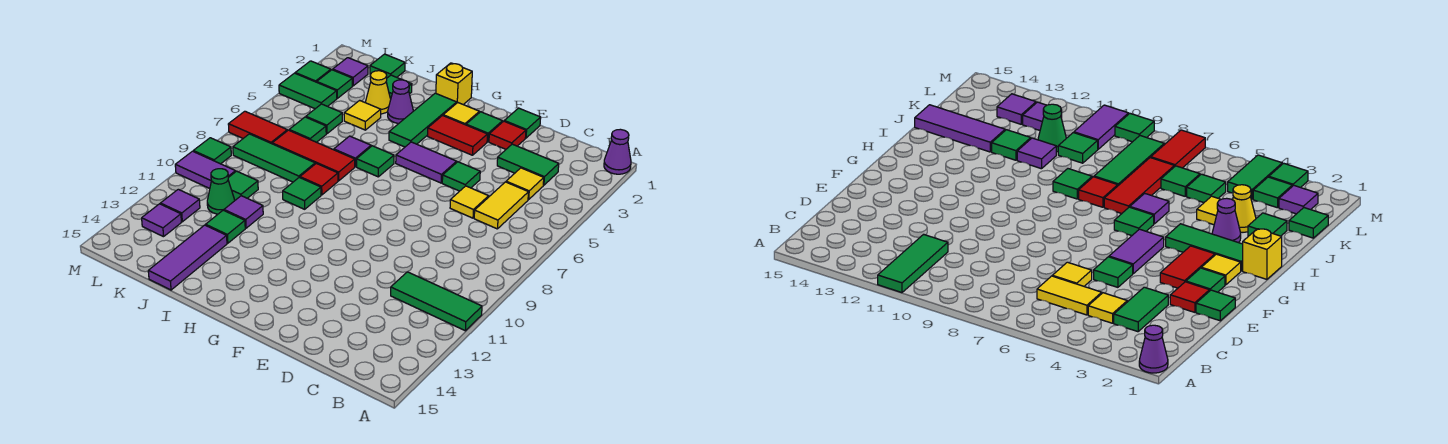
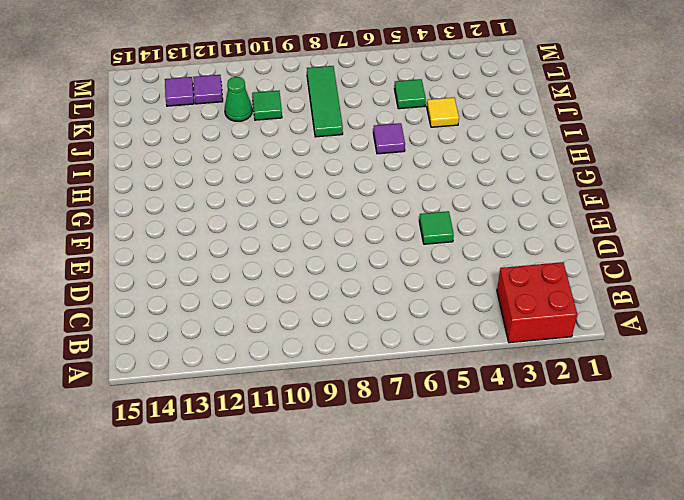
red brick A2:B3 level 1 -> none
none -> purple cone A1 level 1
none -> green tile A11:C11 level 1
none -> green tile C3:D3 level 1
none -> yellow tile C4 level 1

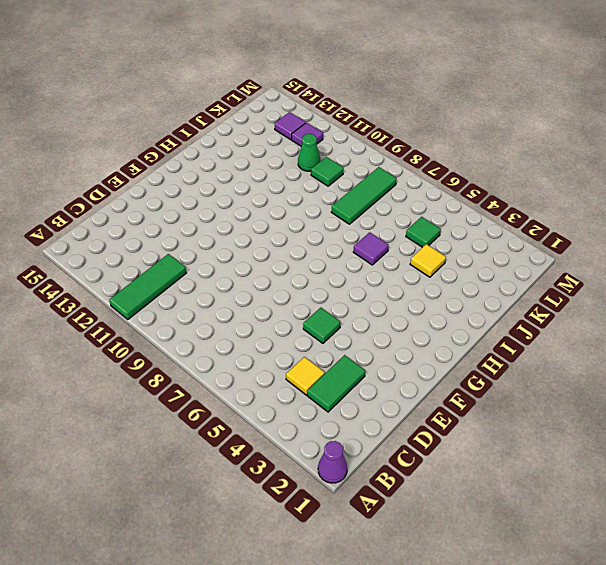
none -> yellow tile C5:C6 level 1
none -> yellow tile D6 level 1
none -> green tile E1 level 1
none -> red tile E2 level 1

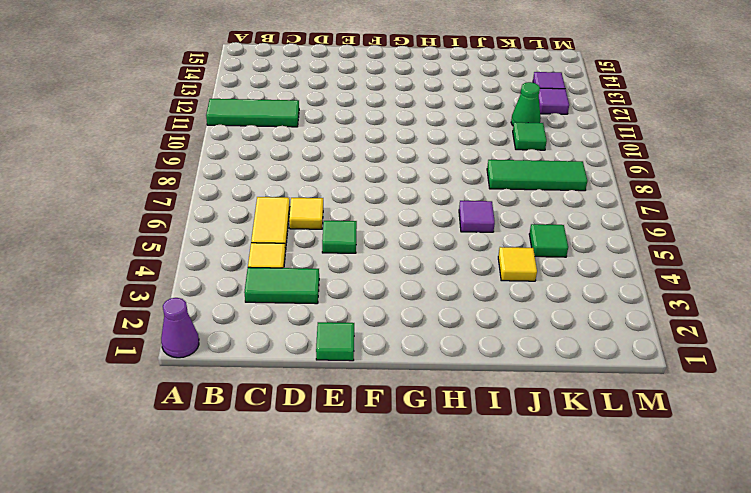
none -> red tile E2 level 1
none -> green tile F2 level 1
none -> red tile F3:G3 level 1
none -> purple tile F5:G5 level 1

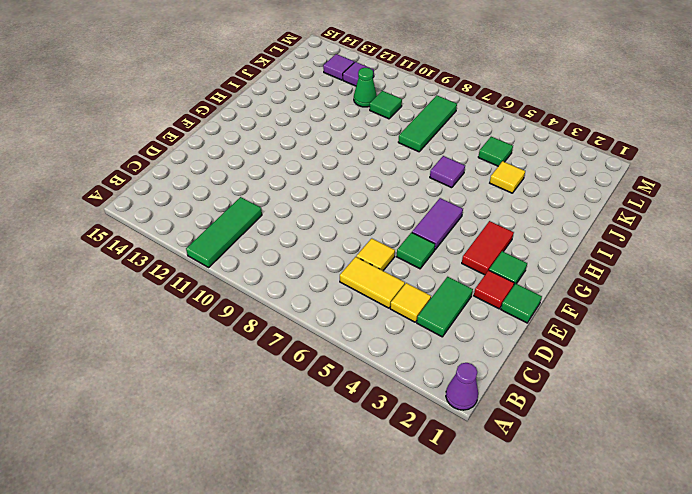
none -> yellow tile G2 level 1
none -> yellow brick H1 level 1
none -> green tile H2:H4 level 1
none -> green tile H6 level 1

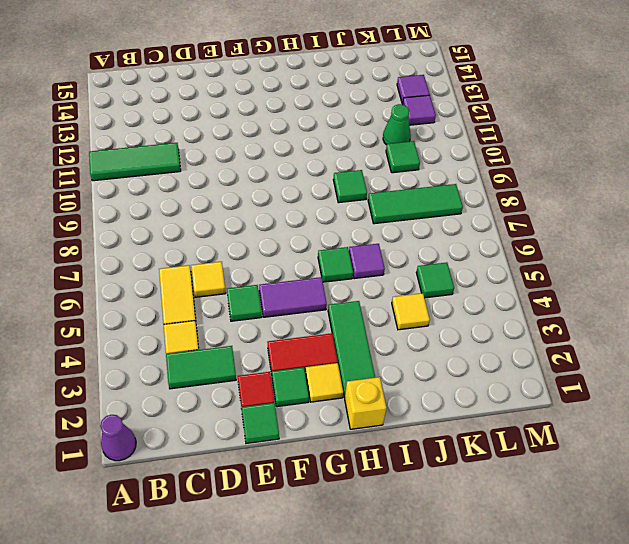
none -> purple cone I3 level 1
none -> red tile I7:K7 level 1
none -> red tile I8 level 1
none -> green tile J2 level 1

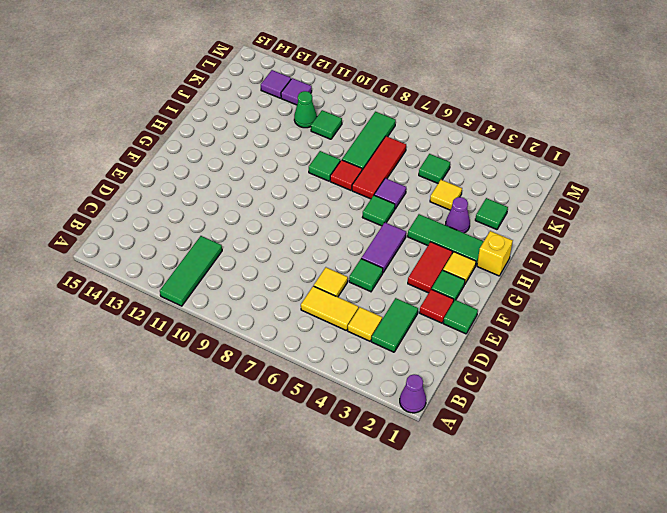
none -> yellow cone J3 level 1
none -> purple tile J11 level 1
none -> green tile J12 level 1
none -> purple tile J13:J15 level 1

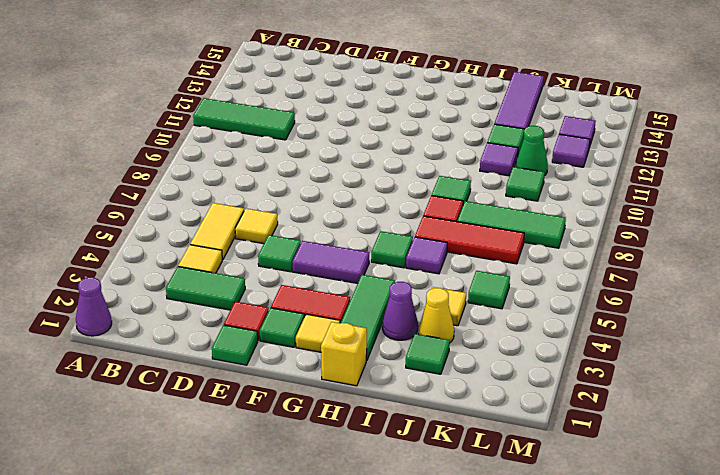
none -> green tile K1 level 1
none -> green tile K6 level 1
none -> purple tile L2 level 1
none -> green tile L3 level 1

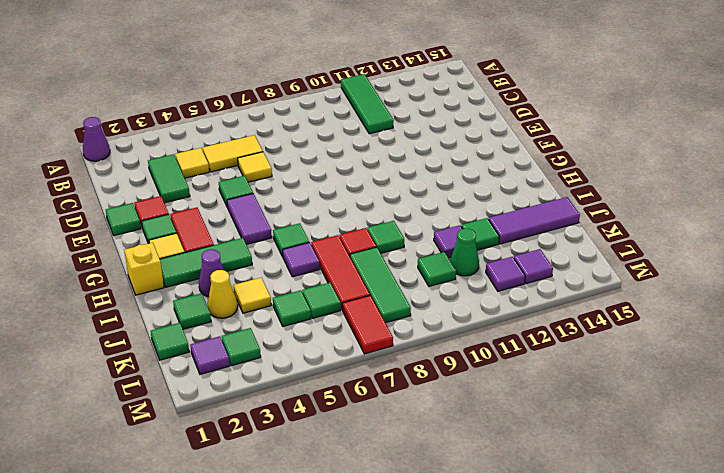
none -> green tile L4:M4 level 1
none -> purple tile L10:M10 level 1
none -> green tile M3 level 1
none -> green tile M9 level 1

